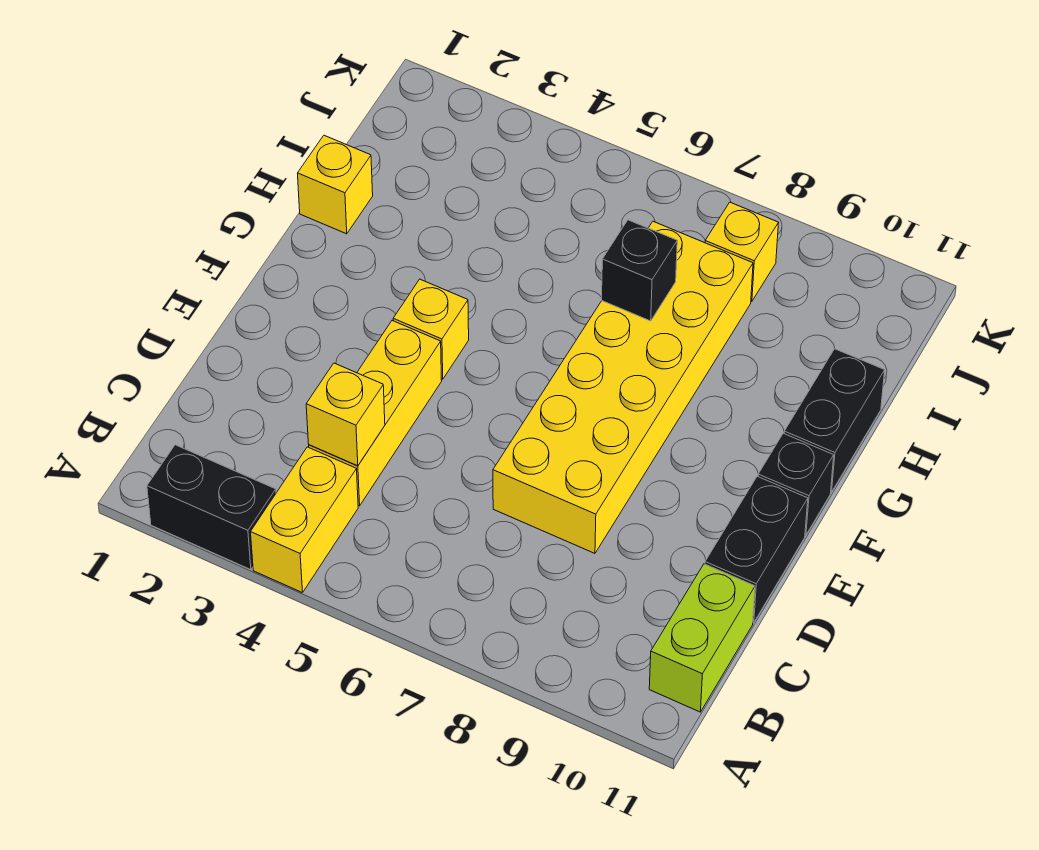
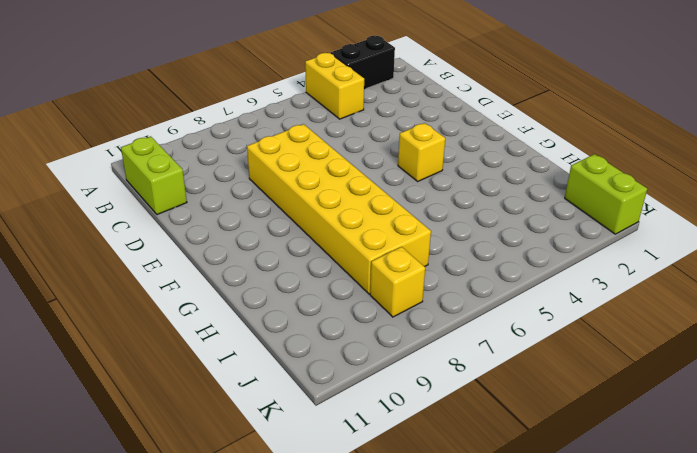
lime brick J1:K1 level 1 -> none
none -> yellow brick C4:E4 level 1
none -> black brick D11:E11 level 1
none -> black brick F11 level 1

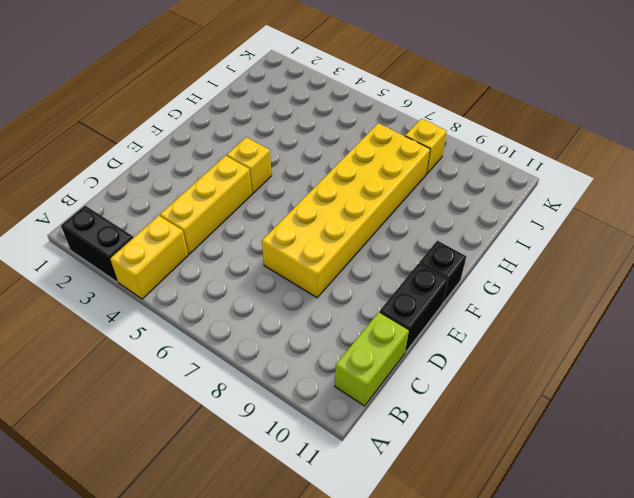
none -> black brick G11:H11 level 1
none -> yellow brick H1 level 1
none -> yellow brick C4 level 2

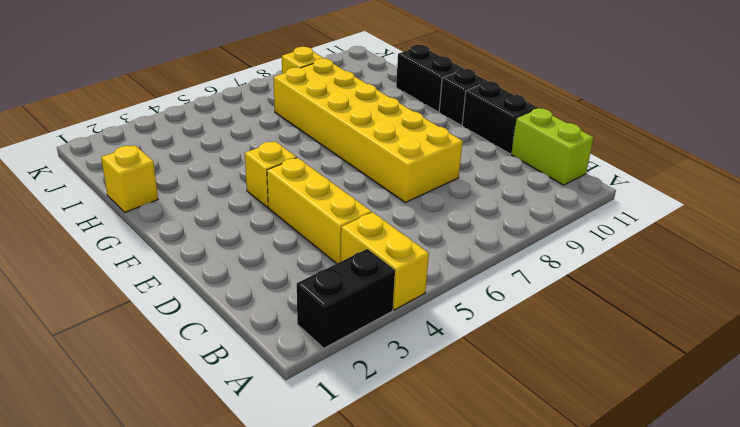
none -> yellow brick C4 level 2
none -> black brick H7 level 2

